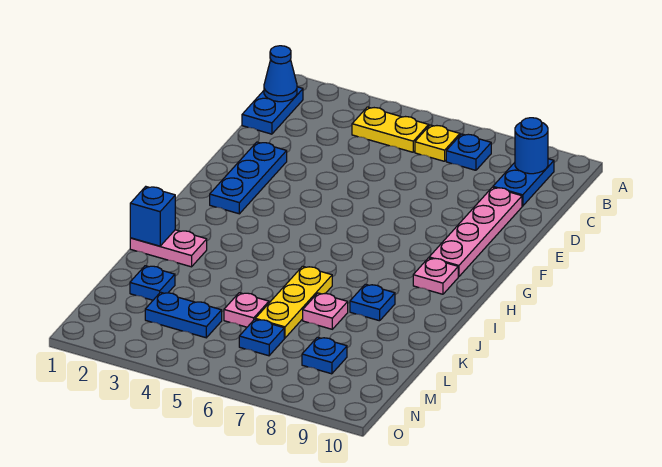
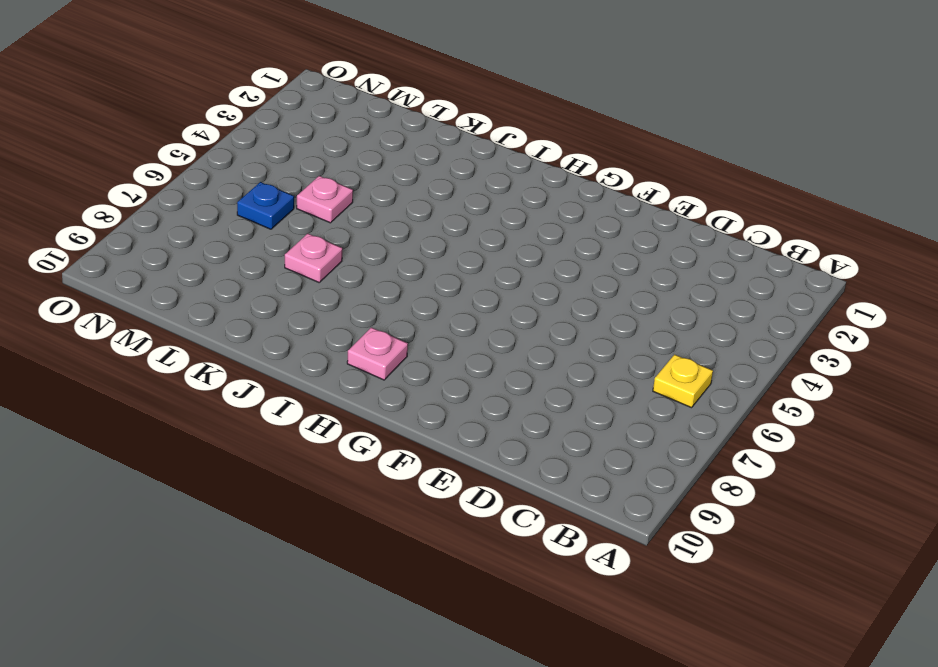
none -> blue plate B1:C1 level 1
none -> yellow plate B4:B5 level 1
none -> blue plate B7 level 1

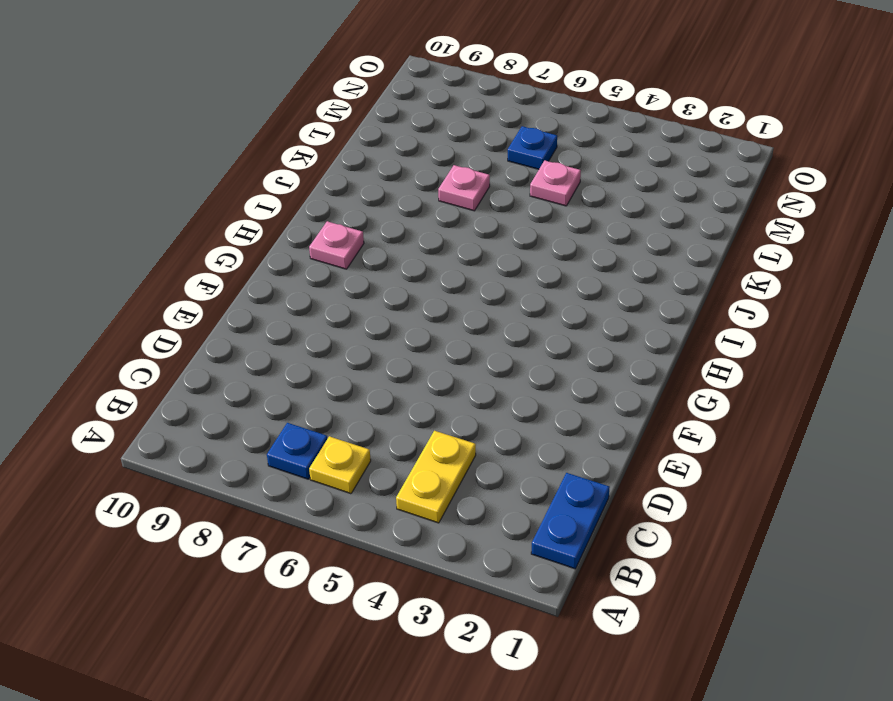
yellow plate B4:C4 level 1 -> yellow plate B4:B5 level 1
none -> blue plate B9:C9 level 1
none -> pink plate D9:G9 level 1
none -> blue plate E2:G2 level 1

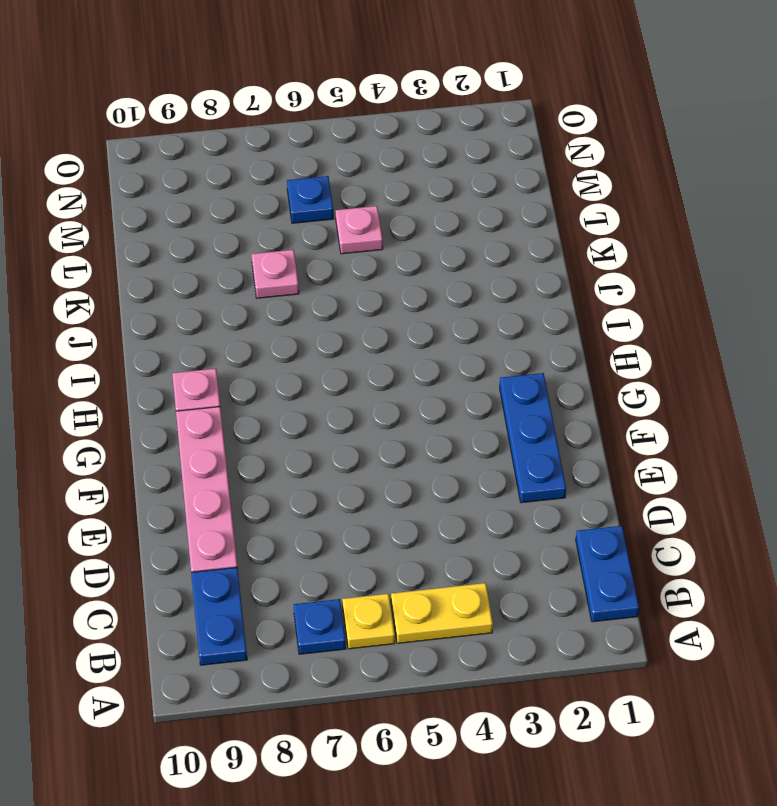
none -> pink plate J1:J2 level 1
none -> yellow plate J6:L6 level 1
none -> blue plate J8 level 1

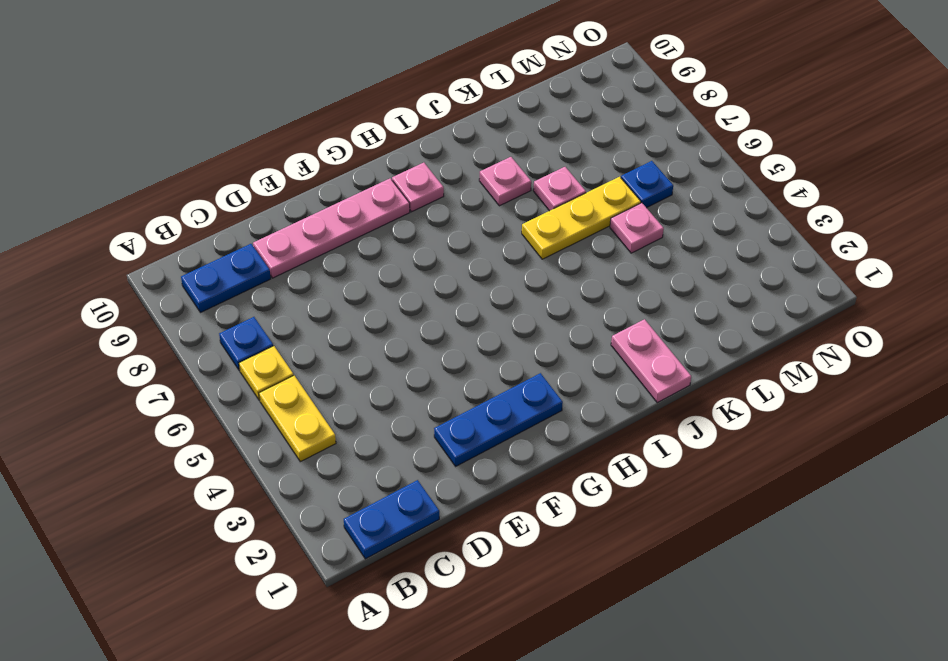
pink plate J8 level 1 -> blue plate J8 level 1
none -> blue plate L2 level 1
none -> blue plate M3:M4 level 1
none -> blue plate M8 level 1

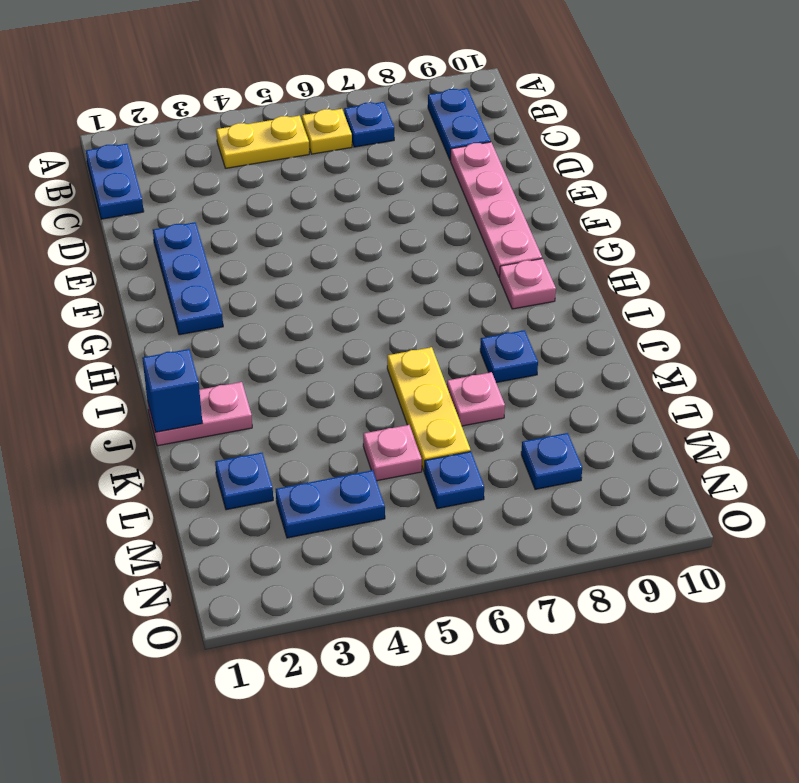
none -> blue cone B1 level 2
none -> blue round brick B9 level 2

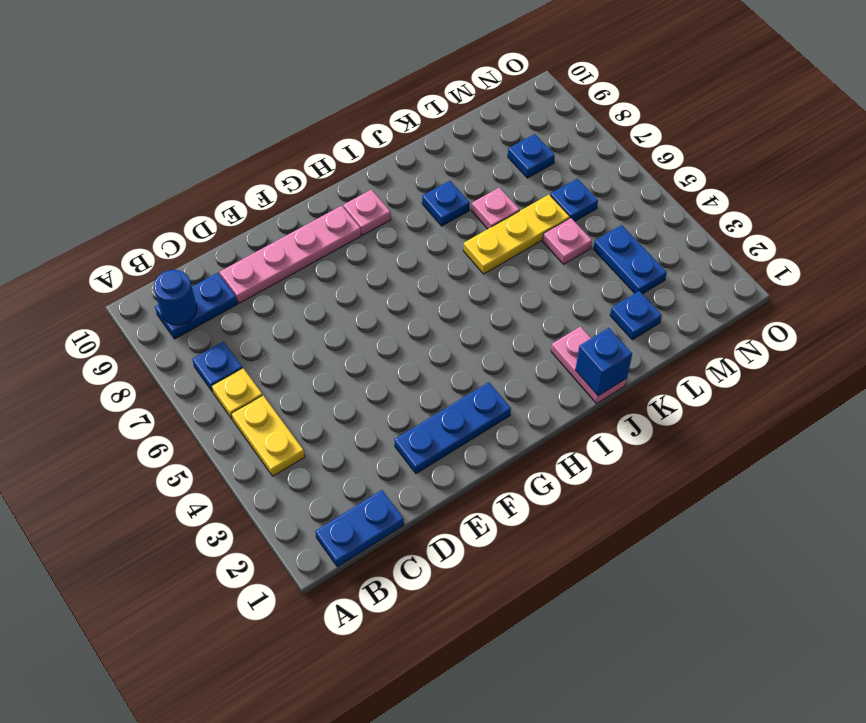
none -> blue cone B1 level 2

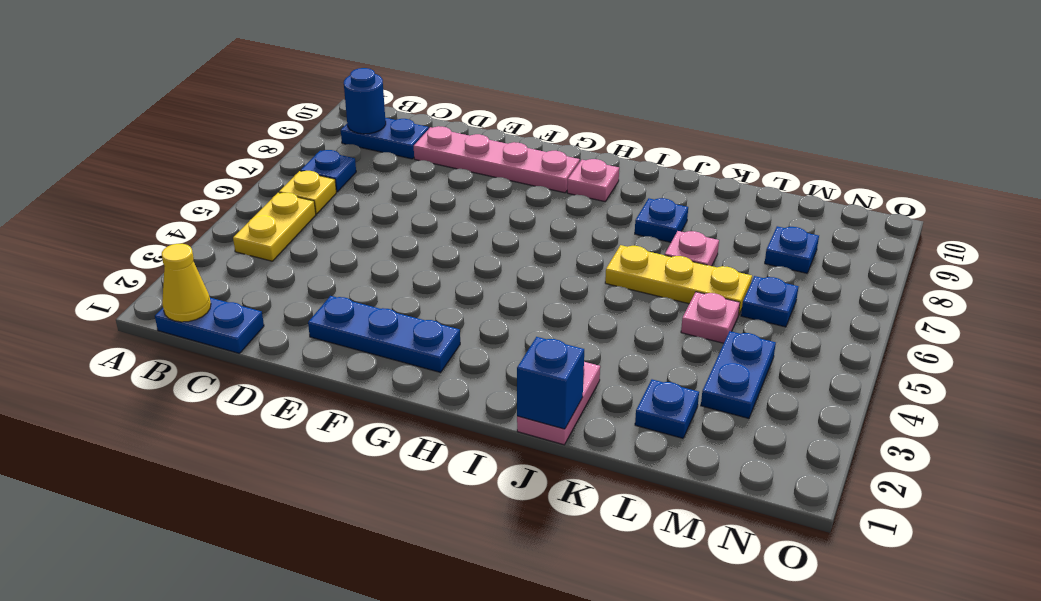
yellow cone B1 level 2 -> blue cone B1 level 2

